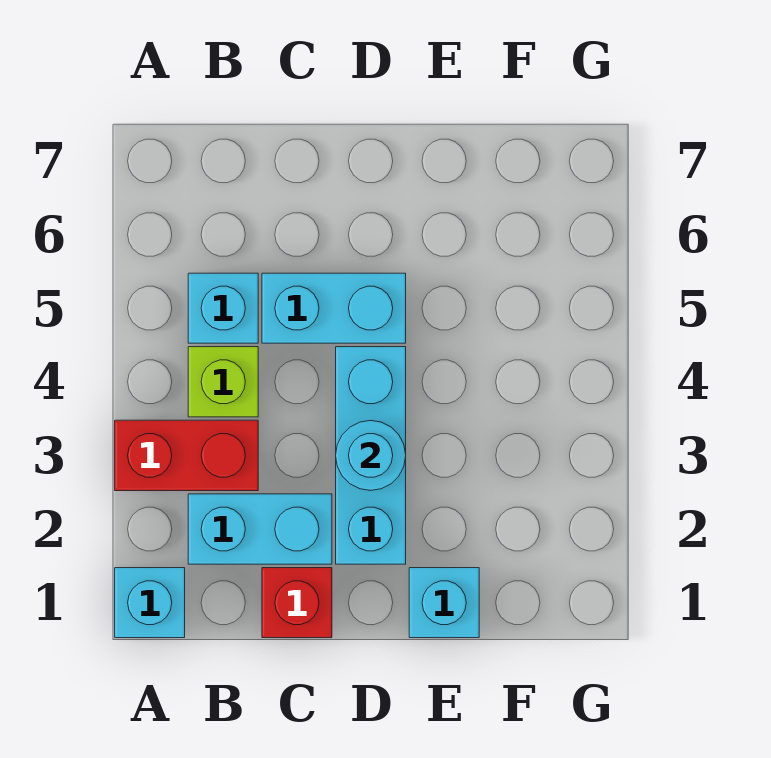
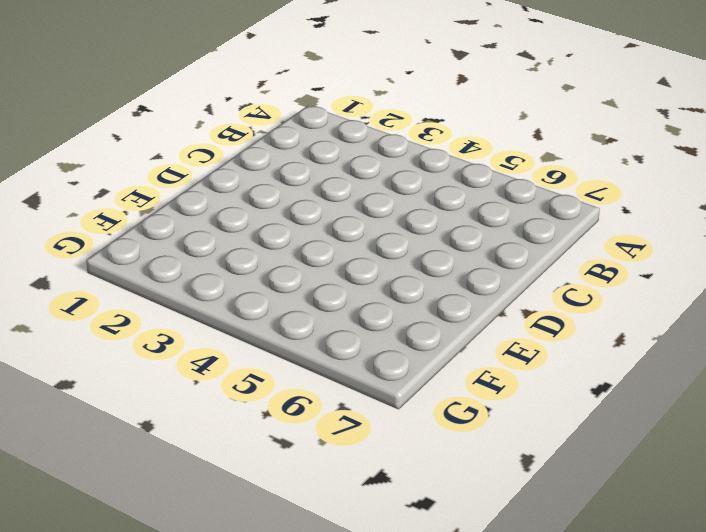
none -> cyan brick A1 level 1
none -> red brick A3:B3 level 1

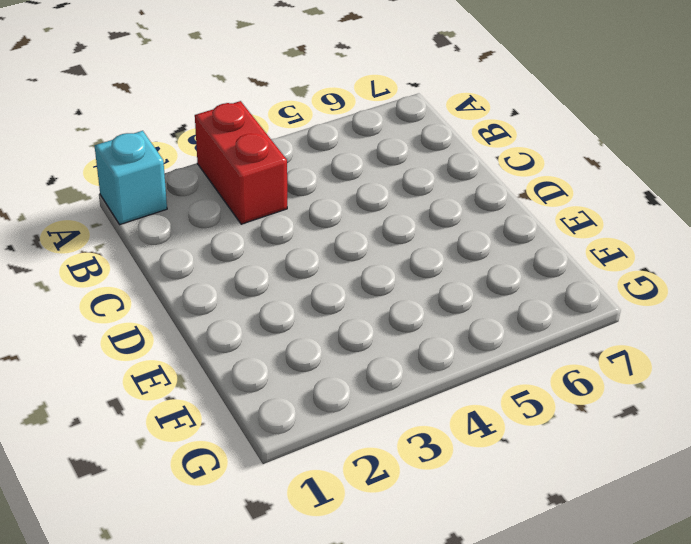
none -> cyan brick B2:C2 level 1
none -> lime brick B4 level 1

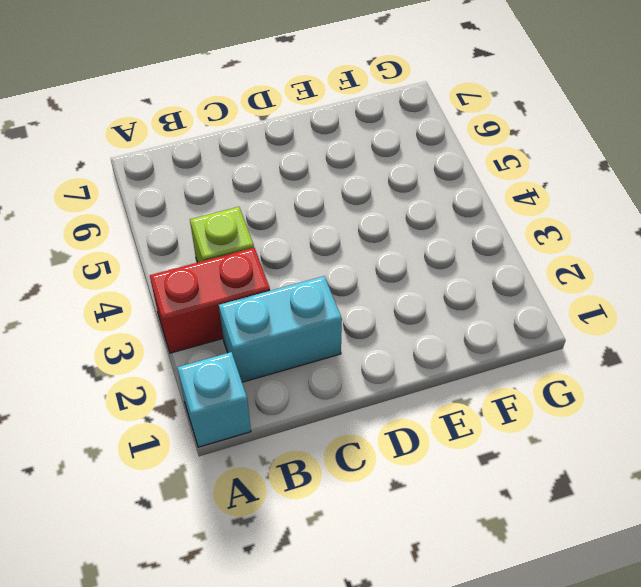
none -> cyan brick B5 level 1
none -> red brick C1 level 1

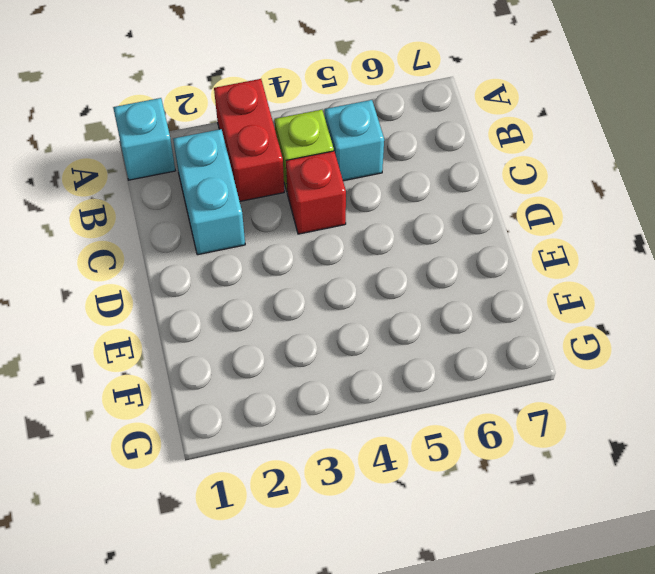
red brick C4 level 1 -> red brick C1 level 1
none -> cyan brick C5:D5 level 1
none -> cyan brick D2:D4 level 1

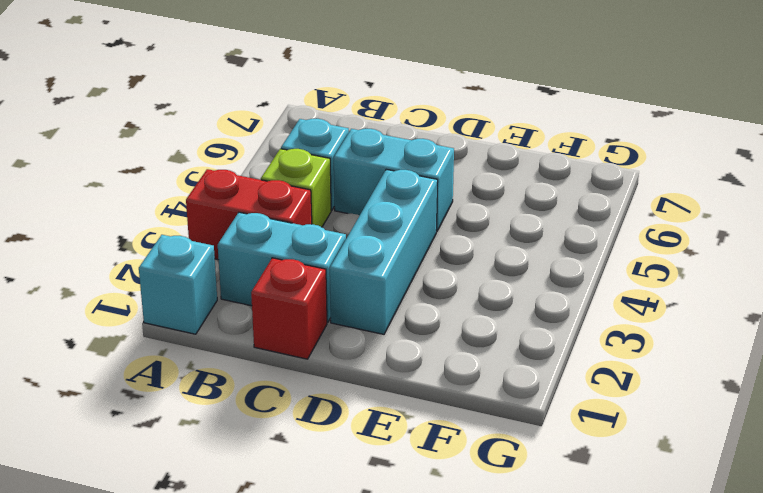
none -> cyan brick E1 level 1
none -> cyan round brick D3 level 2

